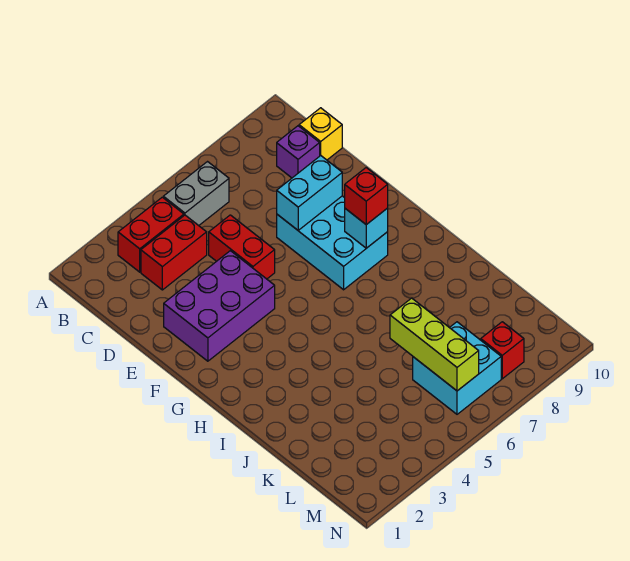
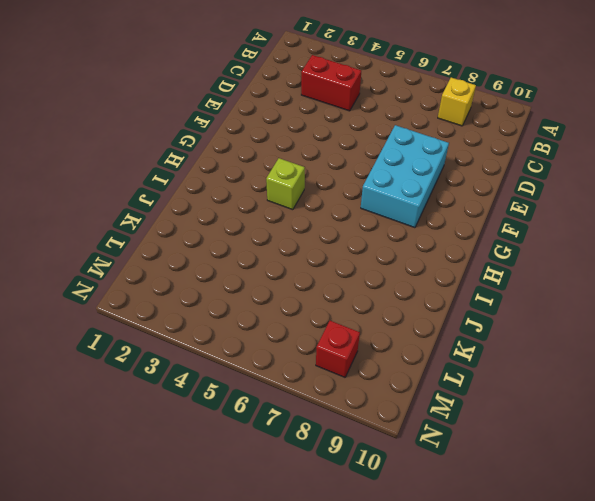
yellow brick B8 level 1 -> yellow brick C10 level 1
lime brick H4 level 1 -> none
none -> red brick B3:B4 level 1
none -> grey brick B5:B6 level 1
none -> purple brick C9 level 1

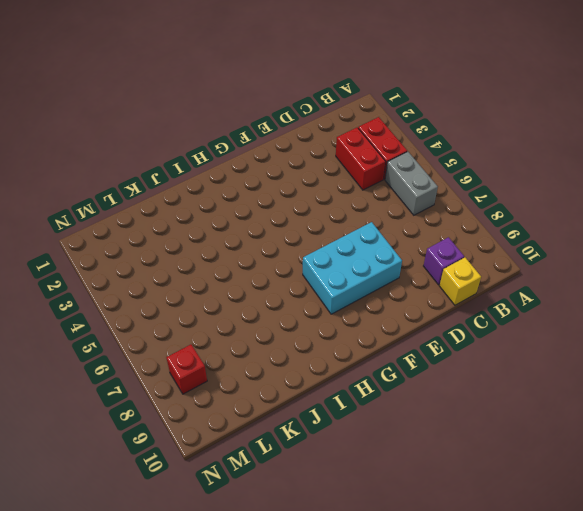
none -> red brick D5:E5 level 1
none -> purple brick E2:F4 level 1
none -> cyan brick L6:M7 level 1

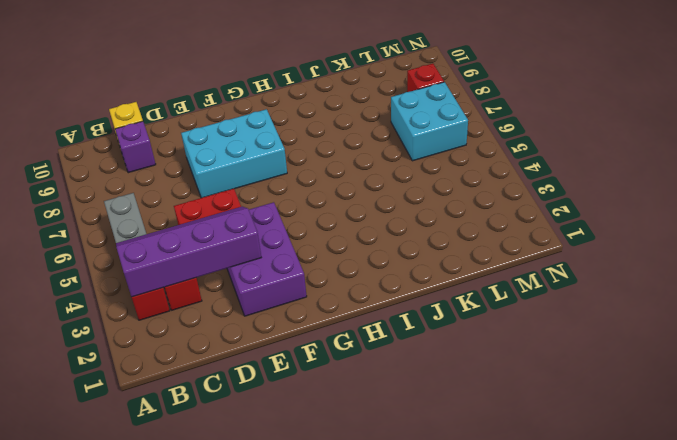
purple slope B3:E4 level 2 top 3 -> none
none -> cyan brick E7:E8 level 2
none -> cyan brick G8 level 2
none -> lime brick K6:M6 level 2

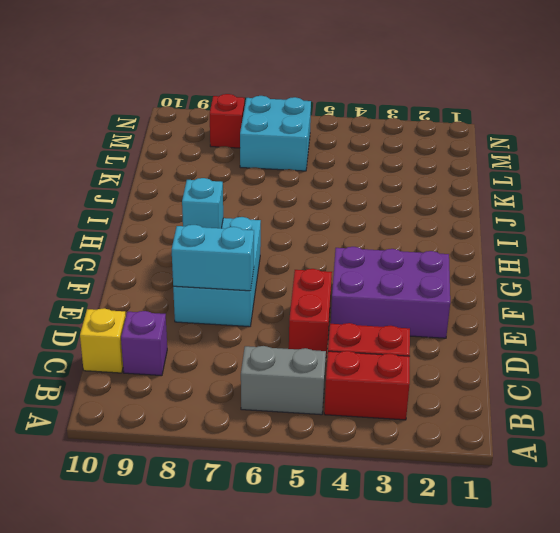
none -> lime brick K6:M6 level 2
none -> red brick G8 level 3

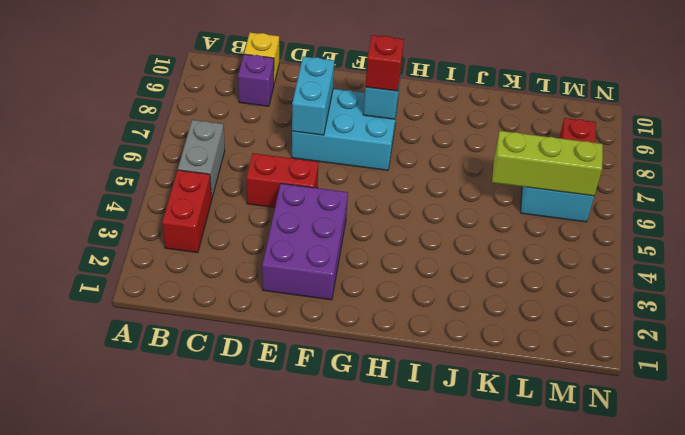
none -> red brick C3:C4 level 1

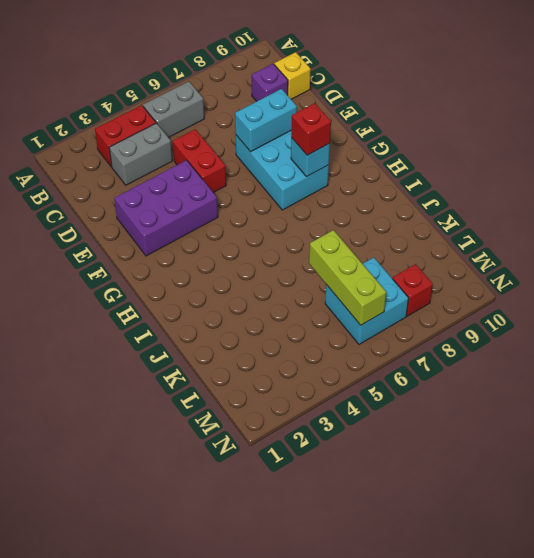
grey brick C3:C4 level 1 -> red brick C3:C4 level 1

